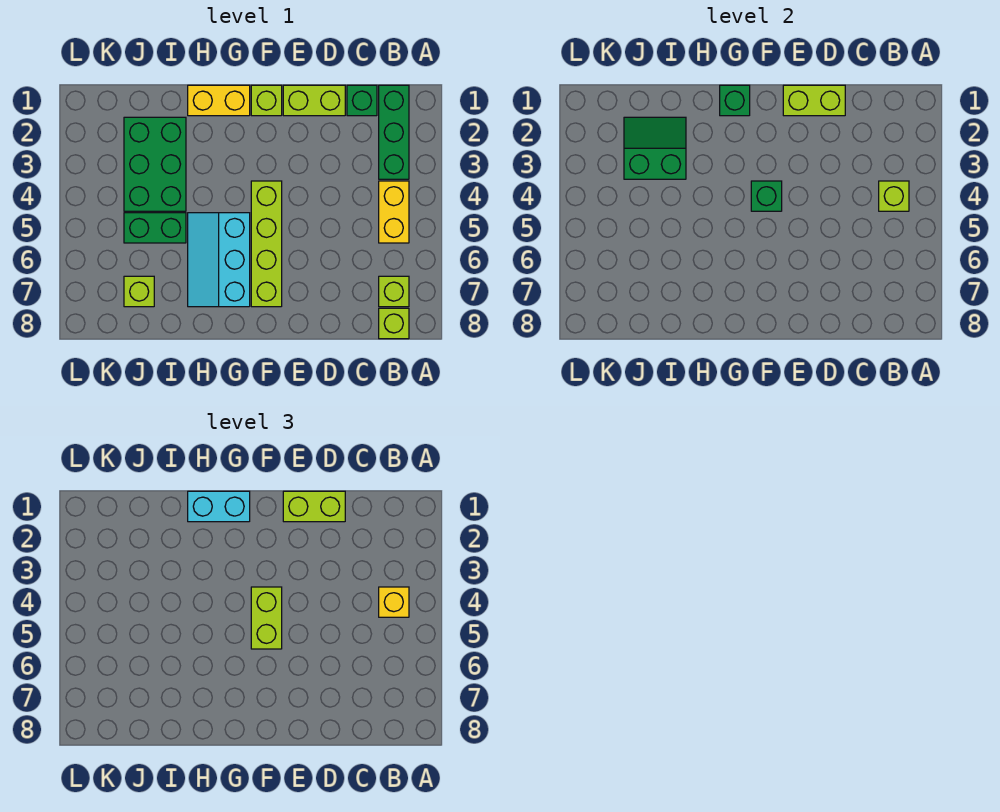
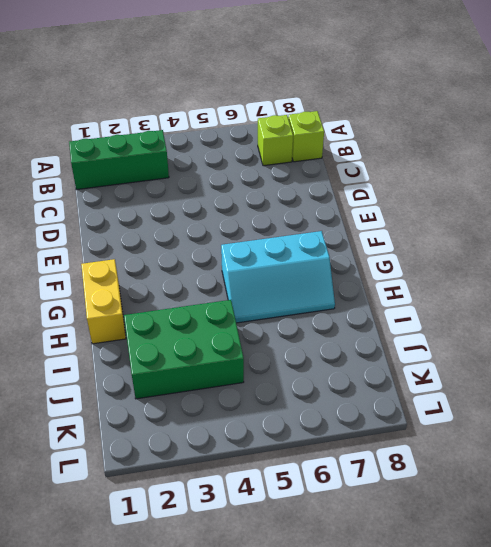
none -> yellow brick B4:B5 level 1
none -> green brick C1 level 1
none -> lime brick D1:E1 level 1

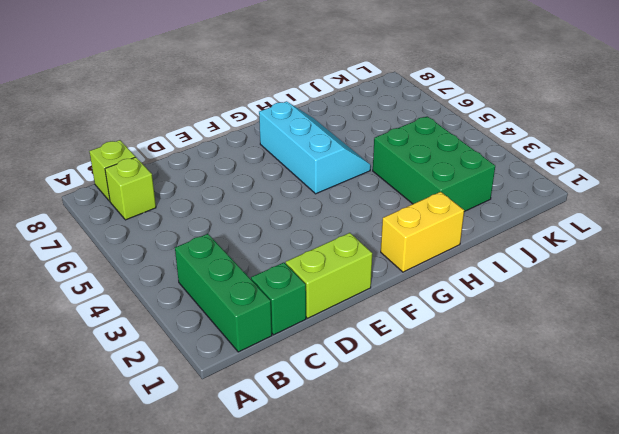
none -> yellow brick B4:B5 level 1
none -> lime brick F1 level 1
none -> lime brick F4:F7 level 1

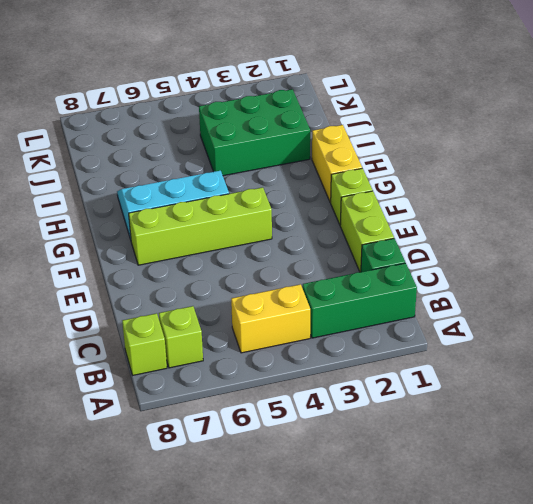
none -> green brick I5:J5 level 1
none -> lime brick J7 level 1
none -> lime brick B4 level 2

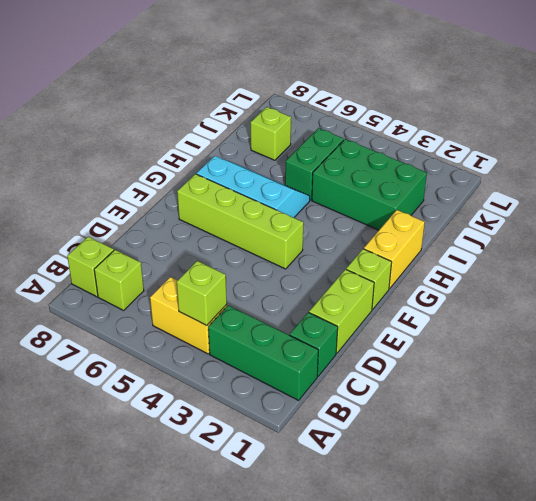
none -> lime brick D1:E1 level 2
none -> green brick F4 level 2
none -> green brick G1 level 2

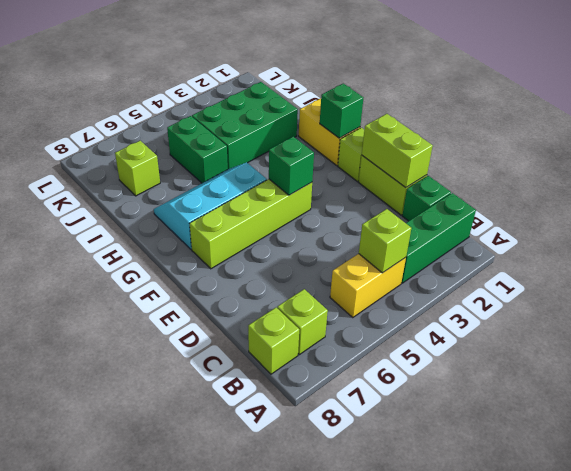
none -> green slope I2:J3 level 2 top 3
none -> yellow brick B4 level 3
none -> lime brick D1:E1 level 3

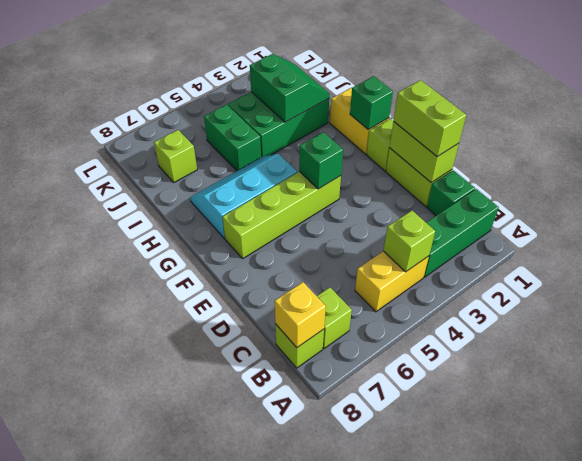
yellow brick B8 level 2 -> yellow brick B4 level 3
none -> lime brick F4:F5 level 3
none -> cyan brick G1:H1 level 3

